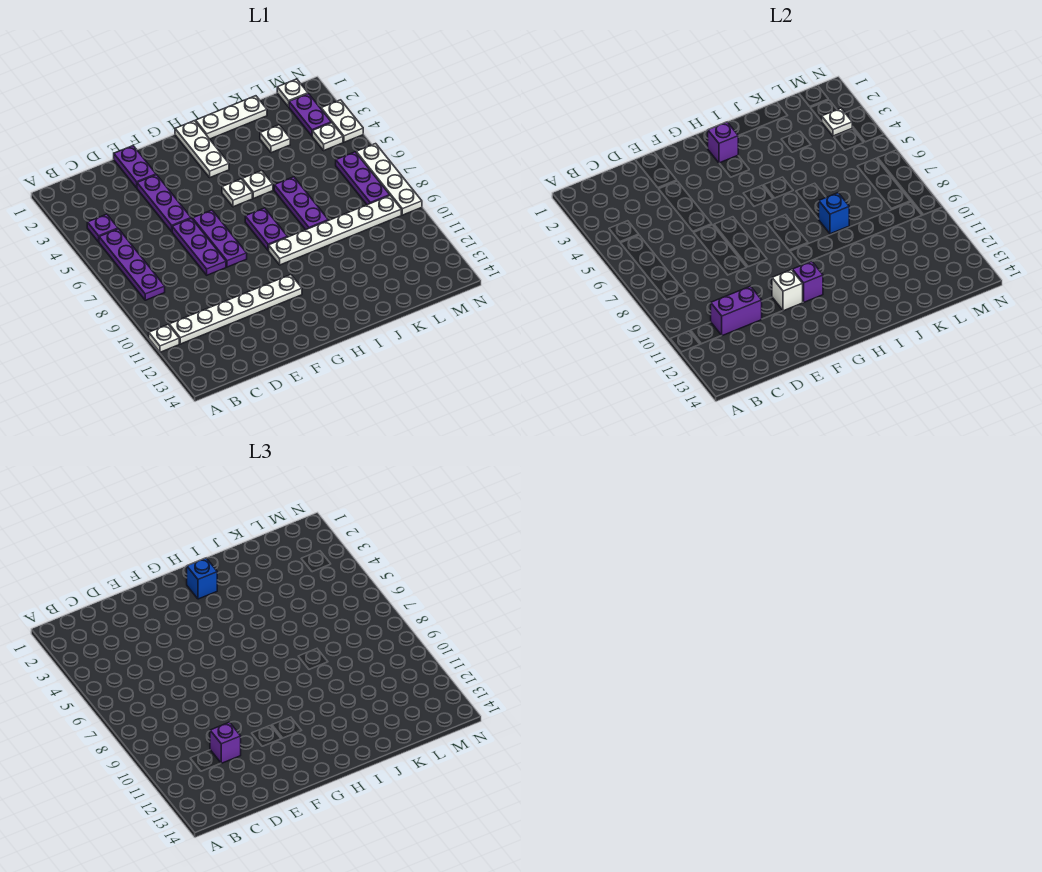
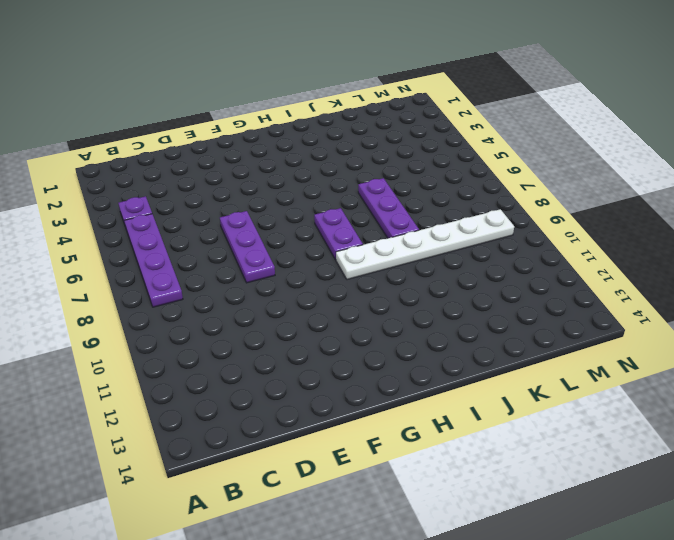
none -> white plate A11 level 1
none -> white plate B11:G11 level 1
none -> purple plate E1:E2 level 1
none -> purple plate E3:E5 level 1

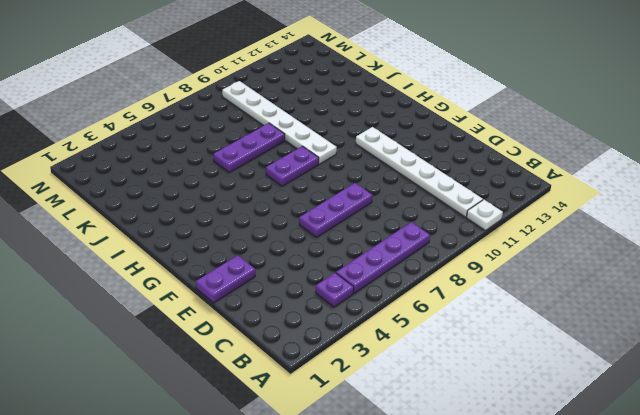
none -> purple plate E3:E5 level 1
none -> purple plate F6:F8 level 1
none -> white plate H1:H3 level 1
none -> white plate H5 level 1

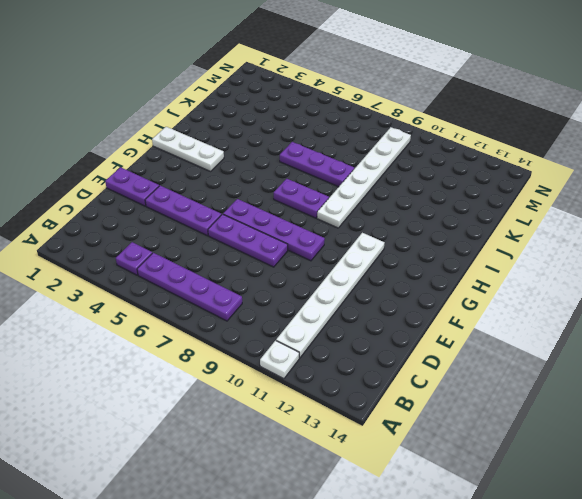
purple plate F6:F9 level 1 -> purple plate F6:F8 level 1
none -> white plate H5 level 1
none -> white plate I1:K1 level 1
none -> white plate I5 level 1
none -> white plate K3 level 1

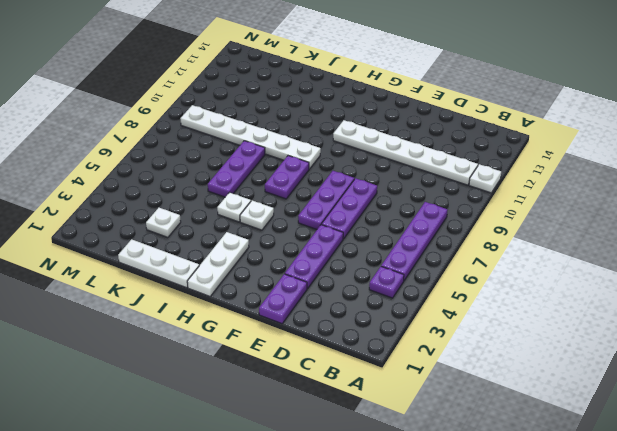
none -> white plate M1 level 1
none -> purple plate M2:M3 level 1
none -> white plate M4 level 1
none -> purple plate M6:M8 level 1

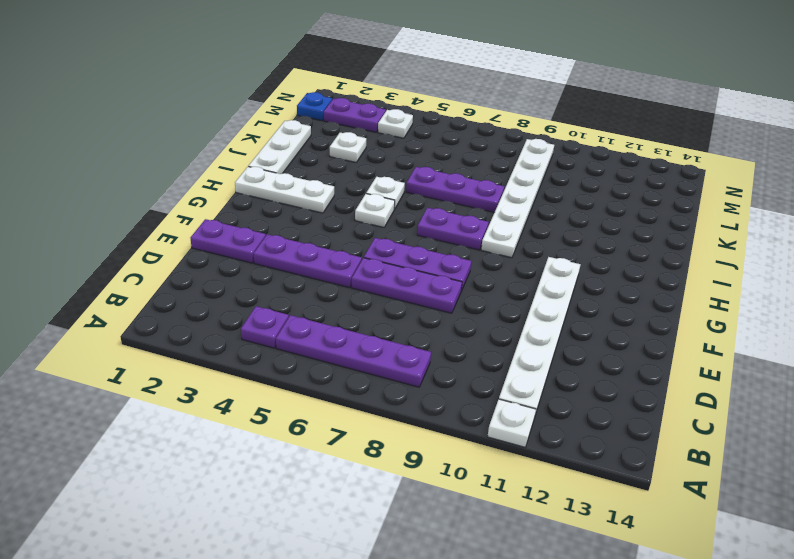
blue plate M1 level 1 -> white plate M1 level 1
none -> purple plate M6:M8 level 1
none -> white plate N3:N4 level 1
none -> white plate N6:N9 level 1
none -> purple brick C11:D11 level 2

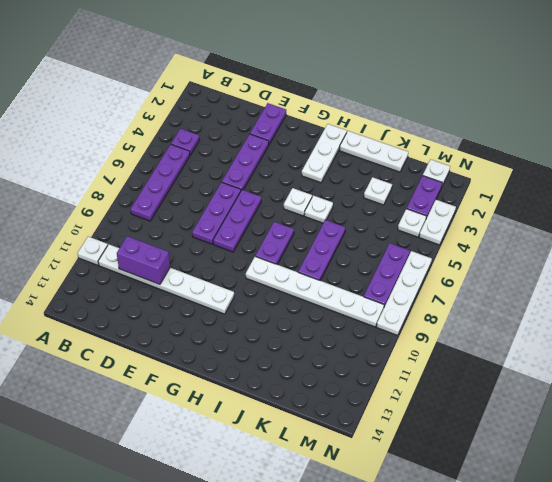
none -> white brick F11 level 2
none -> purple brick G11 level 2
none -> purple brick H2 level 2
none -> blue brick J8 level 2

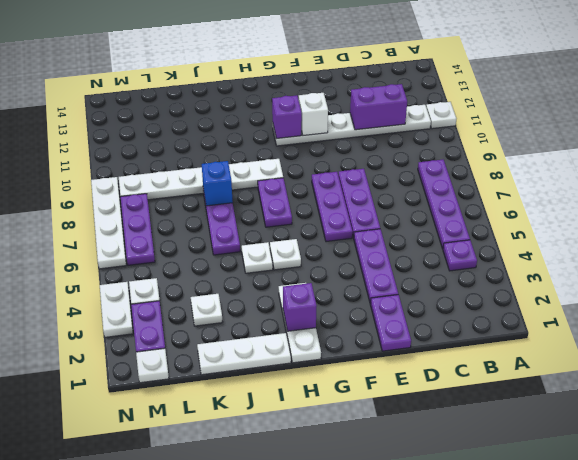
none -> white plate M3 level 2
none -> purple brick D11 level 3
none -> blue brick H2 level 3

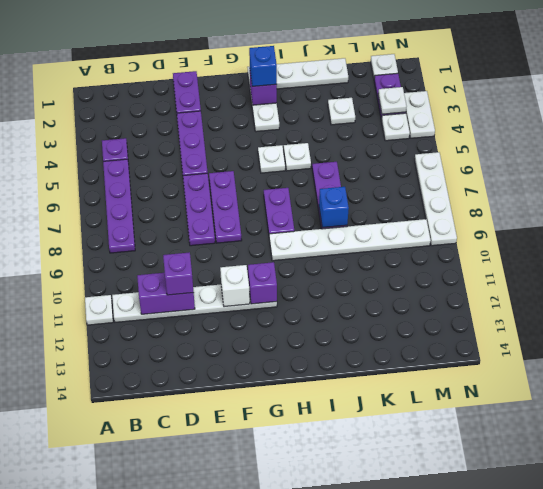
none -> purple plate M6:M8 level 1

